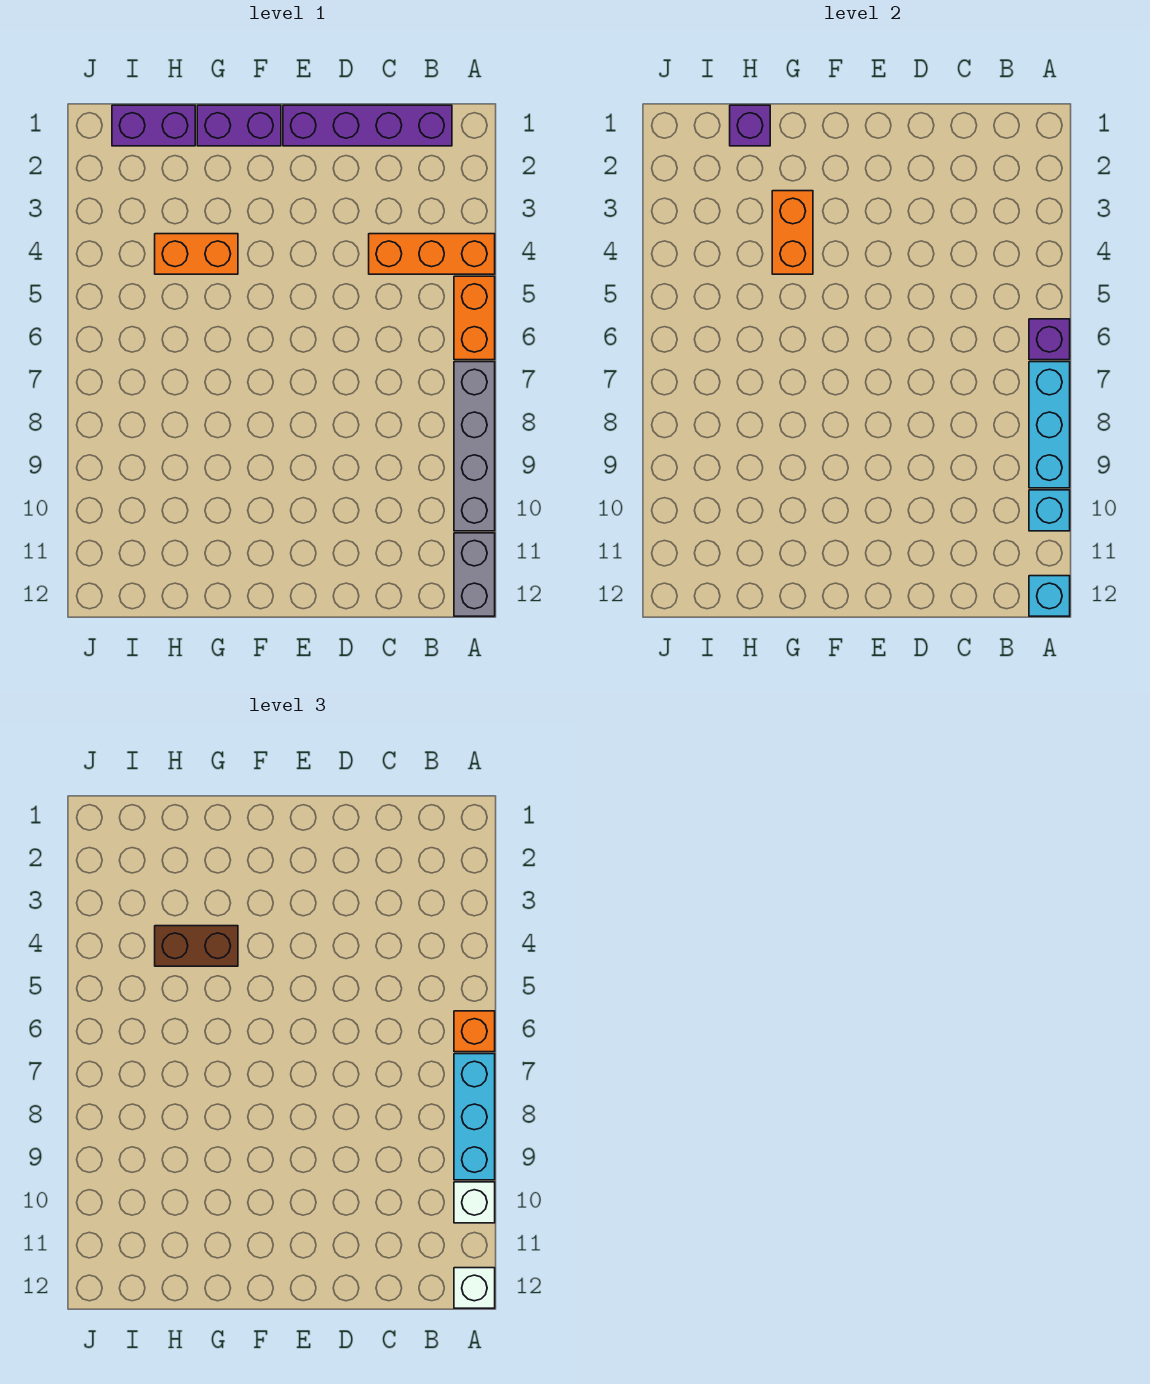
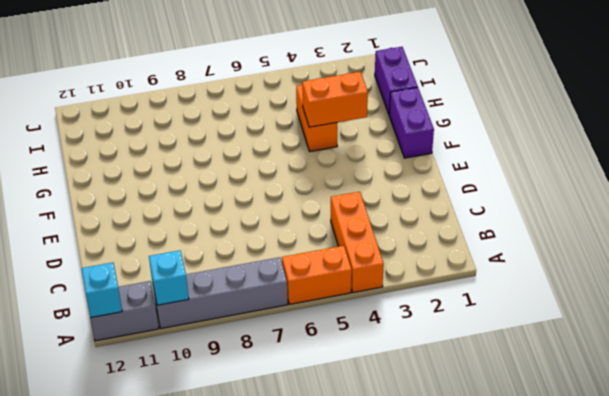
none -> purple brick B1:E1 level 1
none -> purple brick A6 level 2
none -> cyan brick A7:A9 level 2

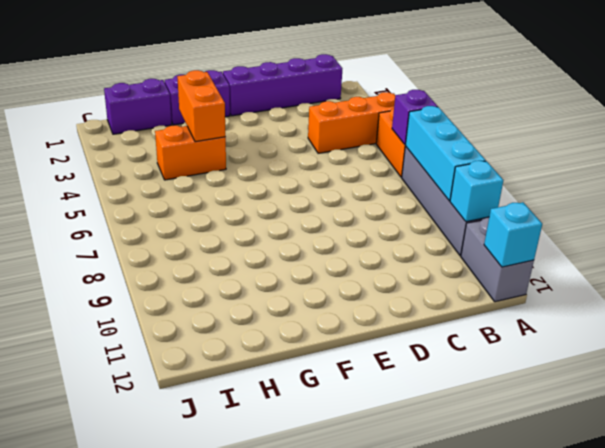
none -> purple brick H1 level 2
none -> orange brick A6 level 3
none -> cyan brick A7:A9 level 3

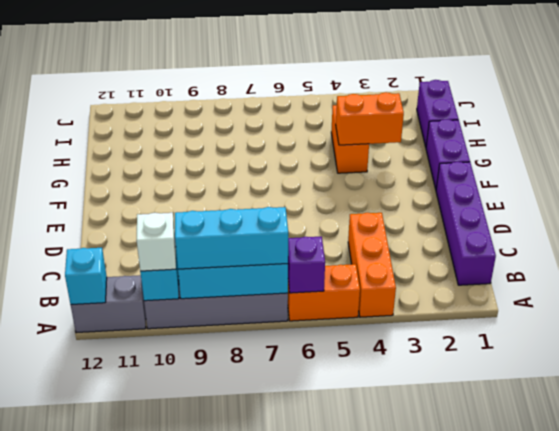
none -> purple brick H1 level 2
none -> orange brick A6 level 3
none -> white brick A12 level 3

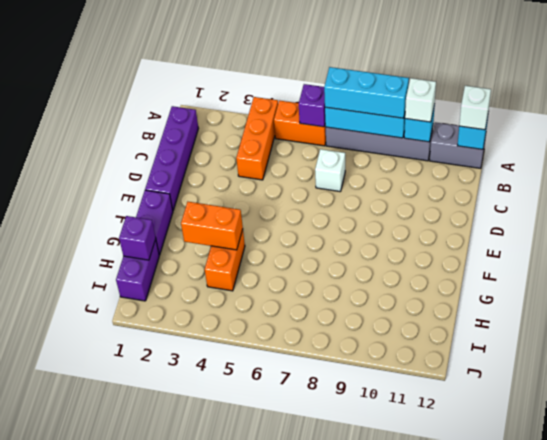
white brick C7 level 1 -> none
none -> orange brick A6 level 3
none -> brown brick G4:H4 level 3

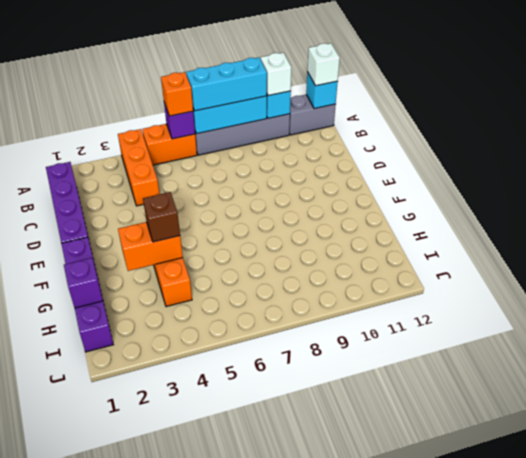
brown brick G4 level 3 -> brown brick G4:H4 level 3

